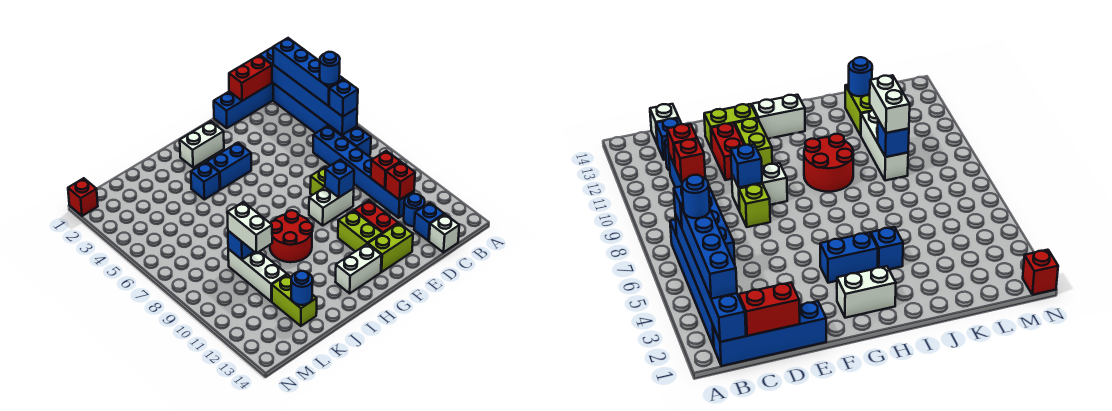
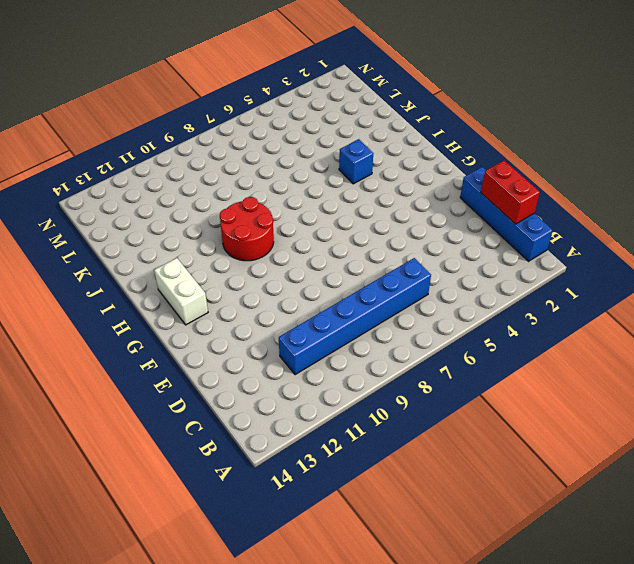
none -> blue brick B2:B7 level 1
none -> blue round brick C12 level 1
none -> blue brick C13 level 1
none -> white brick C14 level 1

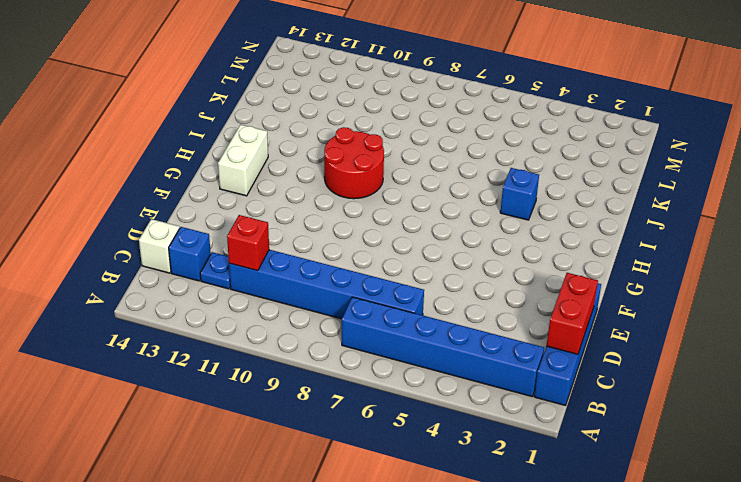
blue plate C12 level 1 -> blue round brick C12 level 1
none -> lime brick E8 level 1
none -> white brick E9:F9 level 1
none -> red brick E11:E12 level 1
none -> lime brick E13:F13 level 1

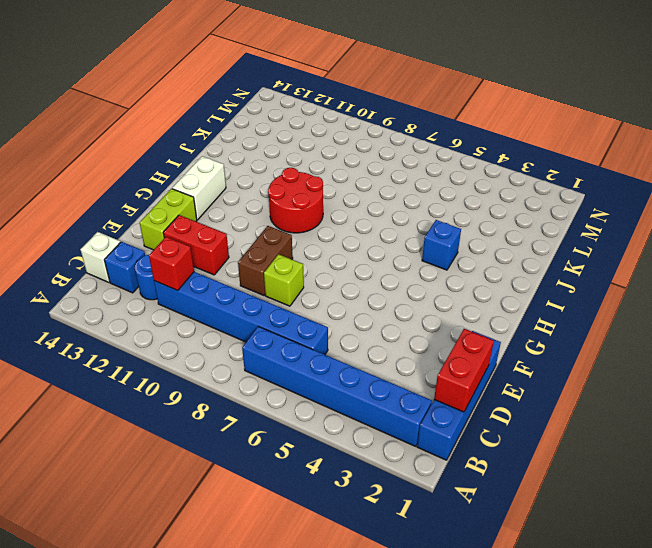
brown brick E9:F9 level 1 -> white brick E9:F9 level 1
none -> lime brick F11:F12 level 1
none -> white brick G2:H2 level 1
none -> blue brick G4:H4 level 1
none -> white brick K9:K11 level 1

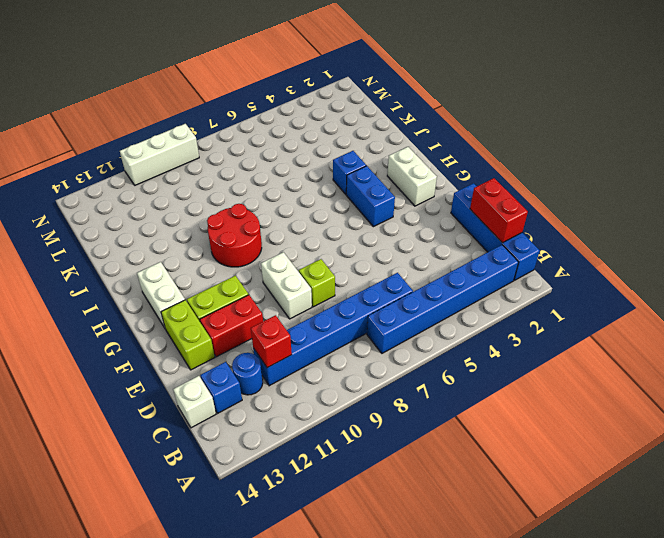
white brick N9:N11 level 1 -> white brick K9:K11 level 1
none -> lime brick K12:K13 level 1
none -> red brick N1 level 1
none -> blue brick B1:B6 level 2
none -> red brick C10 level 2

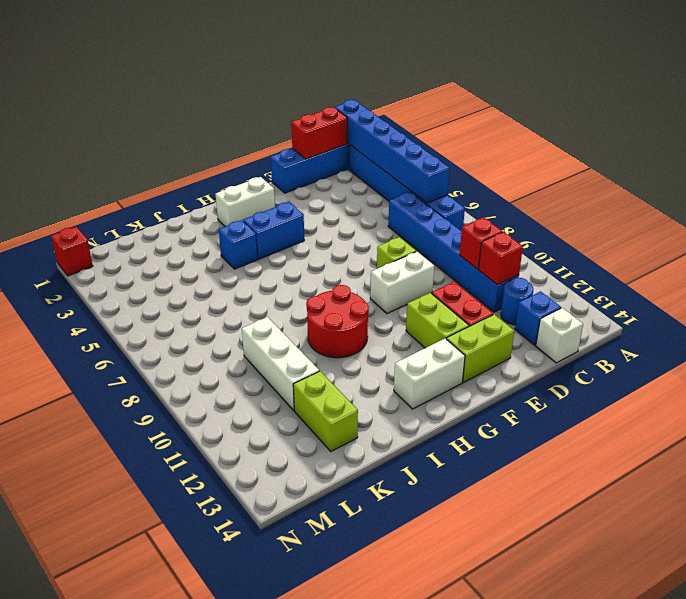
none -> blue brick E9 level 2
none -> blue brick K9 level 2
none -> blue round brick K13 level 2
none -> blue brick B2:B5 level 3

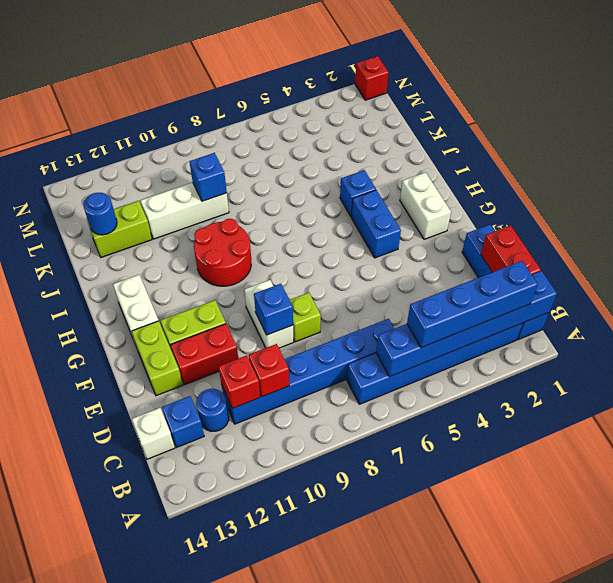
none -> blue brick B6 level 3
none -> white brick K9:K10 level 3
none -> blue round brick B5 level 4

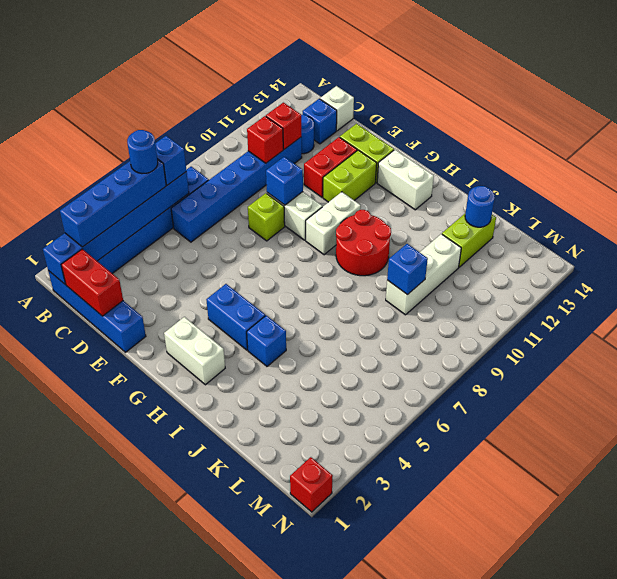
white brick G9:G10 level 1 -> white brick K9:K10 level 3

